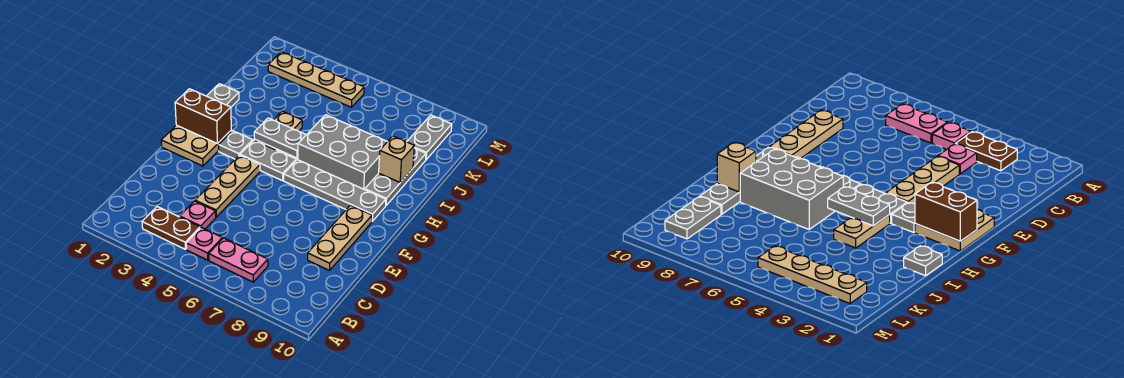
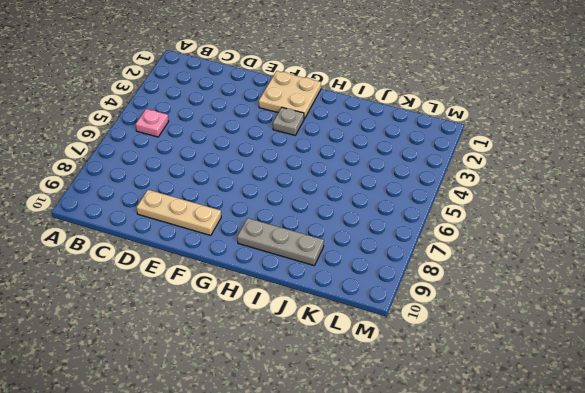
none -> brown plate B3:B4 level 1
none -> pink plate B6:B7 level 1
none -> pink plate C4 level 1

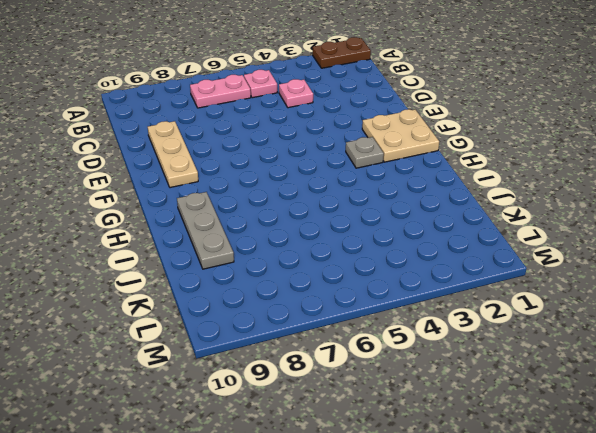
brown plate A1:A2 level 1 -> brown plate B3:B4 level 1
none -> tan plate D4:F4 level 1
none -> grey plate G4:G5 level 1
none -> grey plate G6:G9 level 1

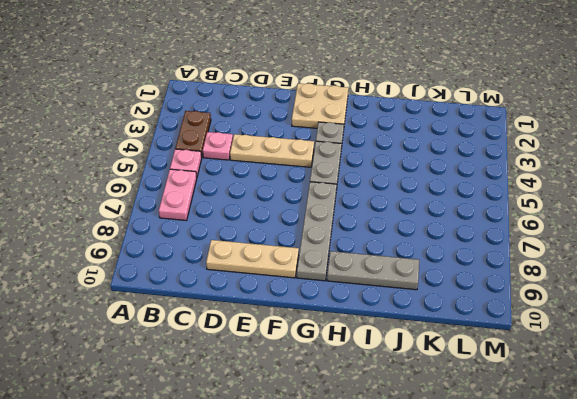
none -> tan plate H4:I4 level 1
none -> grey brick H6:I8 level 1
none -> grey plate I1 level 1

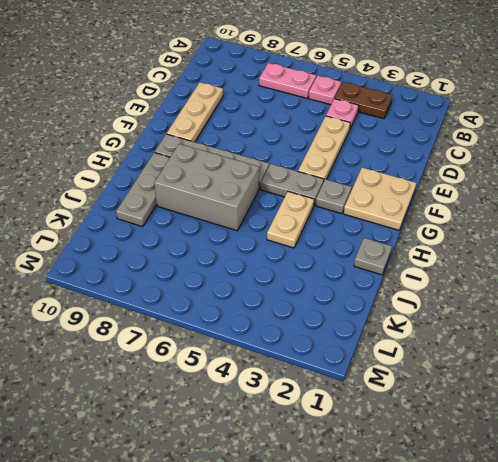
none -> grey plate K9:L9 level 1
none -> tan plate L2:L5 level 1
none -> brown brick G1:G2 level 2

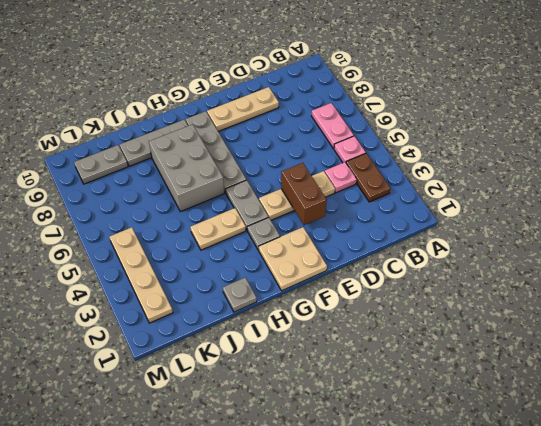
brown brick E3:E4 level 2 -> brown brick G1:G2 level 2
none -> grey plate H4:H5 level 2
none -> tan brick I9 level 2

